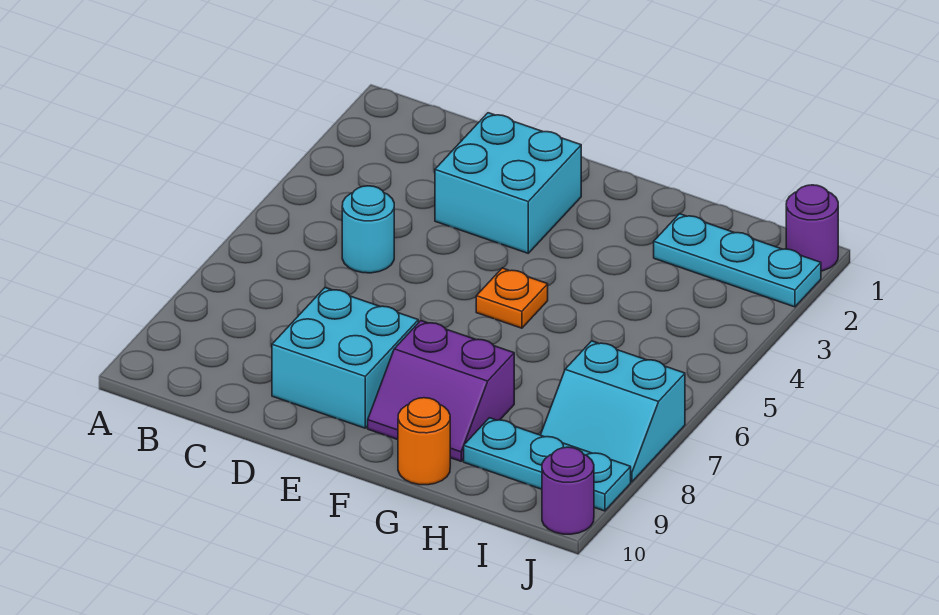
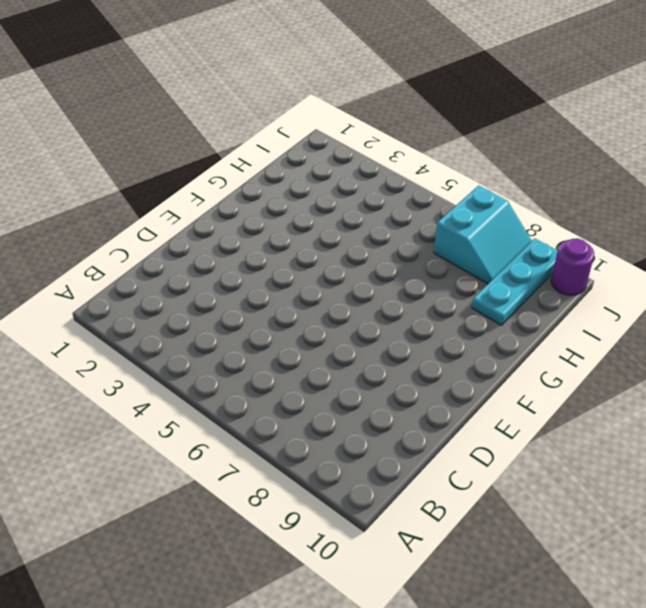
none -> cyan round brick C5 level 1
none -> cyan brick D2:E3 level 1

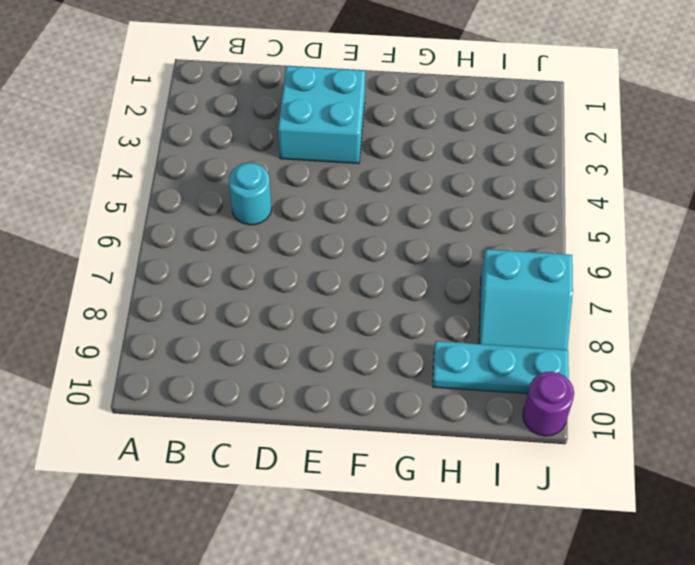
none -> cyan brick D8:E9 level 1
none -> orange plate F5 level 1

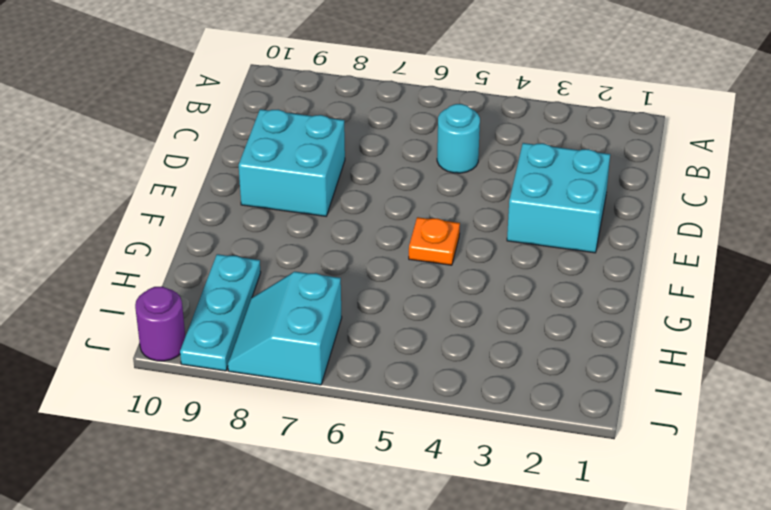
none -> purple slope F8:G9 level 1 top 8
none -> orange round brick G10 level 1

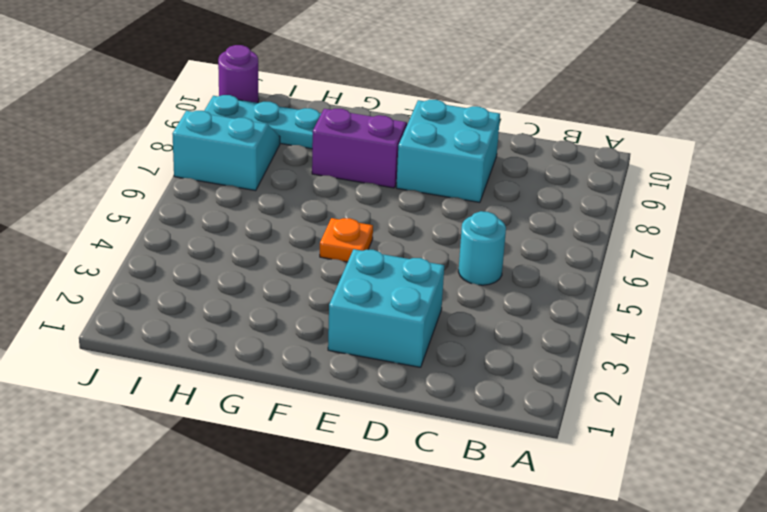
none -> orange round brick G10 level 1
none -> cyan plate H2:J2 level 1

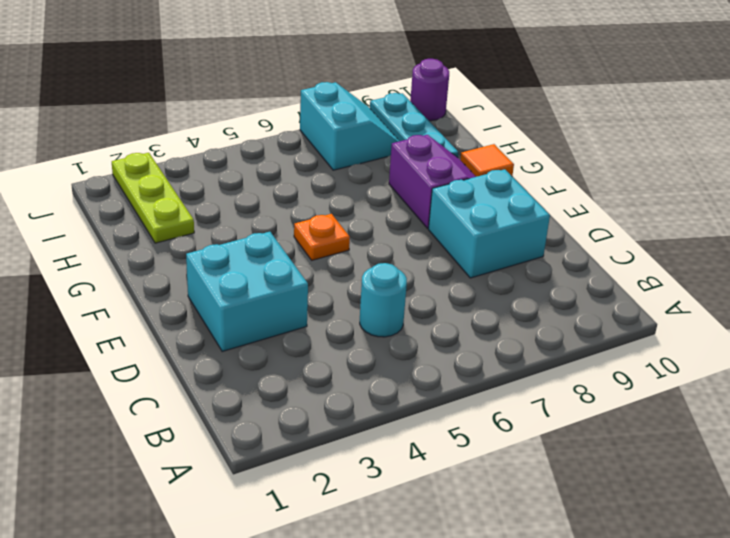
orange tile G10 level 1 -> orange round brick G10 level 1
lime plate H2:J2 level 1 -> cyan plate H2:J2 level 1
none -> purple round brick J1 level 1

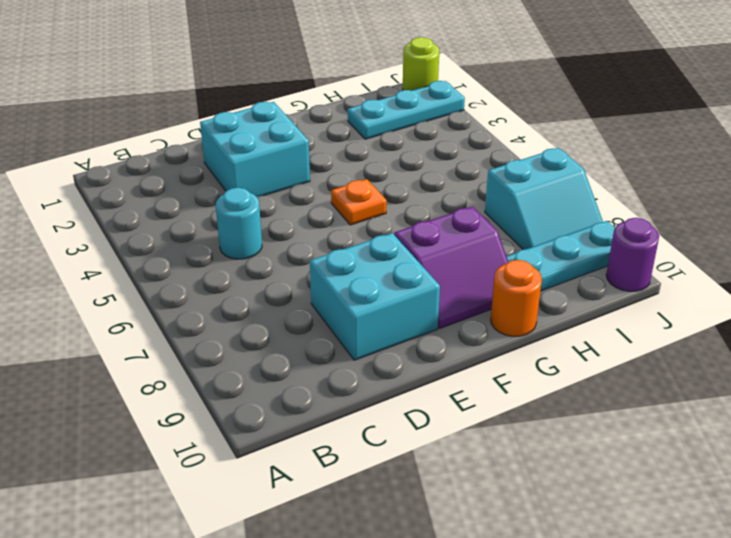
lime round brick J1 level 1 -> purple round brick J1 level 1

